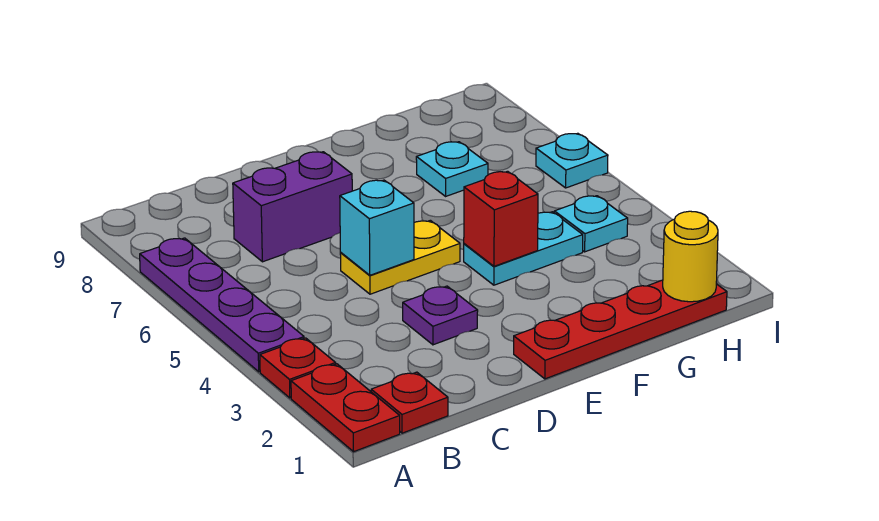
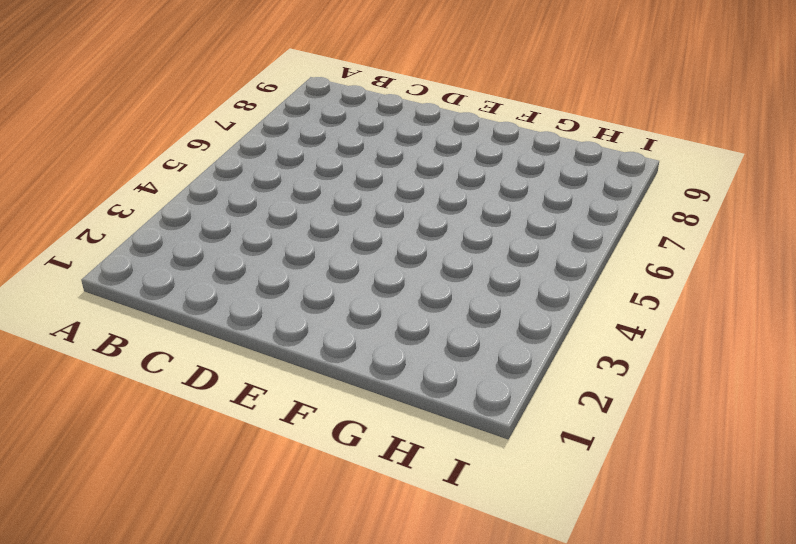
none -> red plate A1:A2 level 1
none -> red plate A3 level 1
none -> purple plate A4:A7 level 1

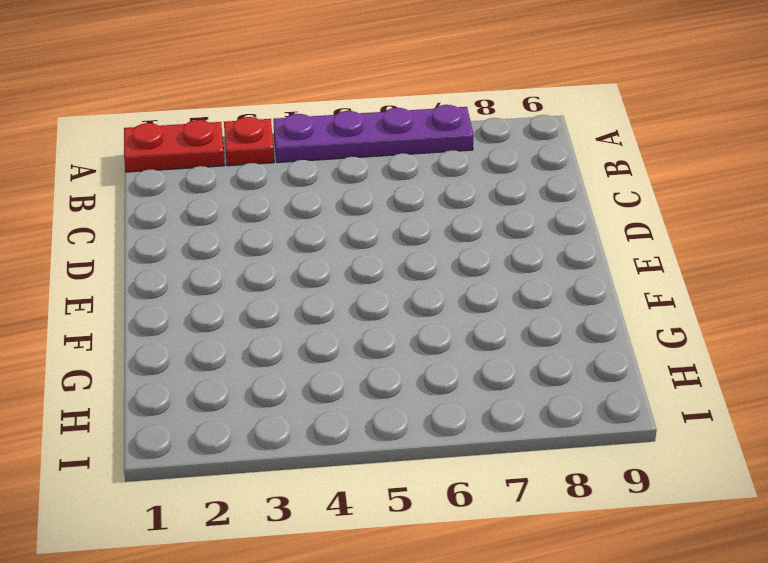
none -> red plate B1 level 1
none -> purple brick C7:D7 level 1
none -> purple plate D3 level 1

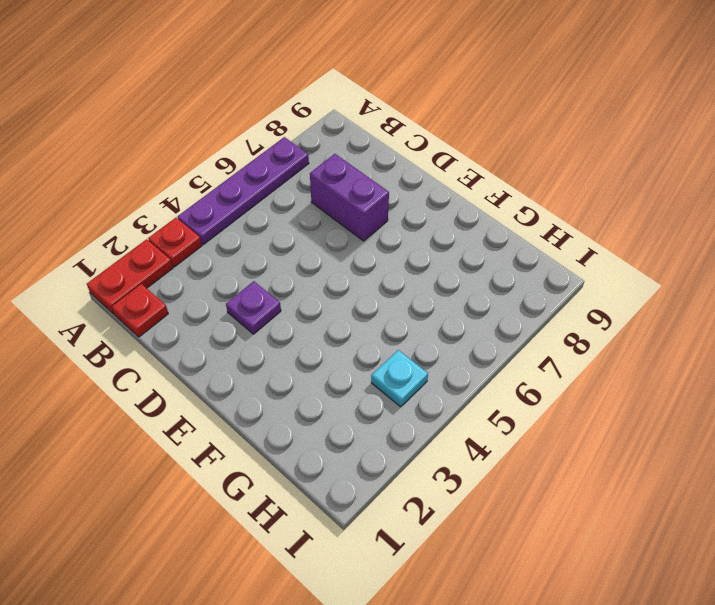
none -> yellow plate D5:E5 level 1
none -> red plate E1:H1 level 1
none -> cyan plate F4:G4 level 1

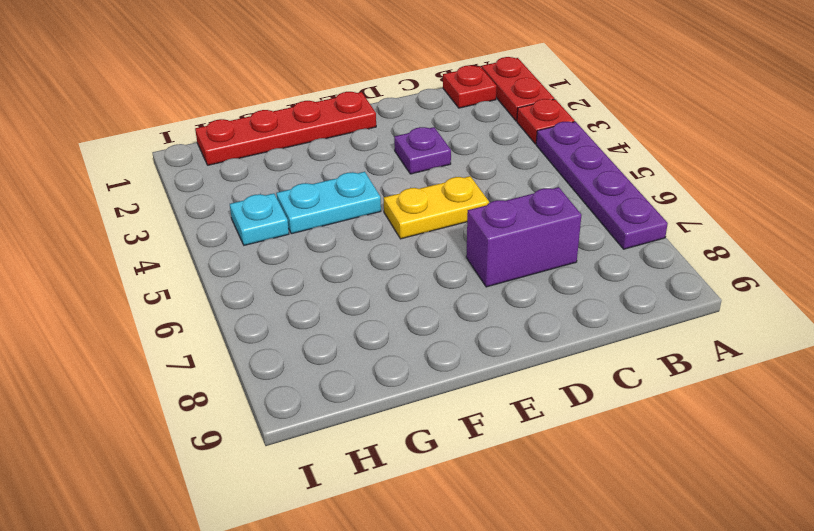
none -> cyan plate G7 level 1
none -> cyan plate I6 level 1
none -> cyan brick D5 level 2

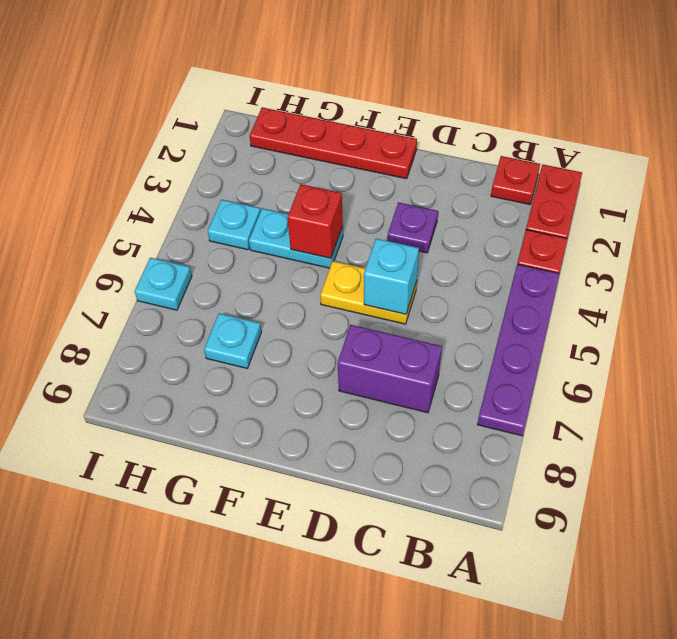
none -> yellow round brick H1 level 2

